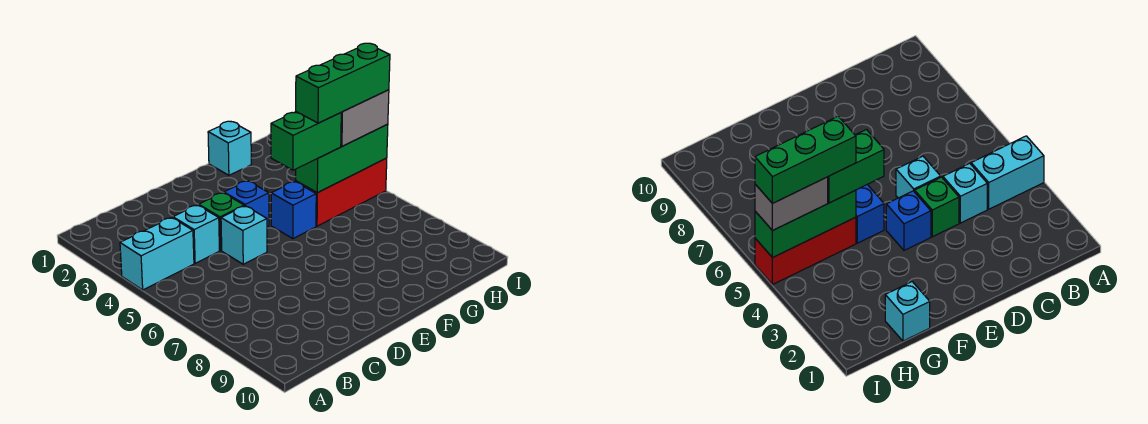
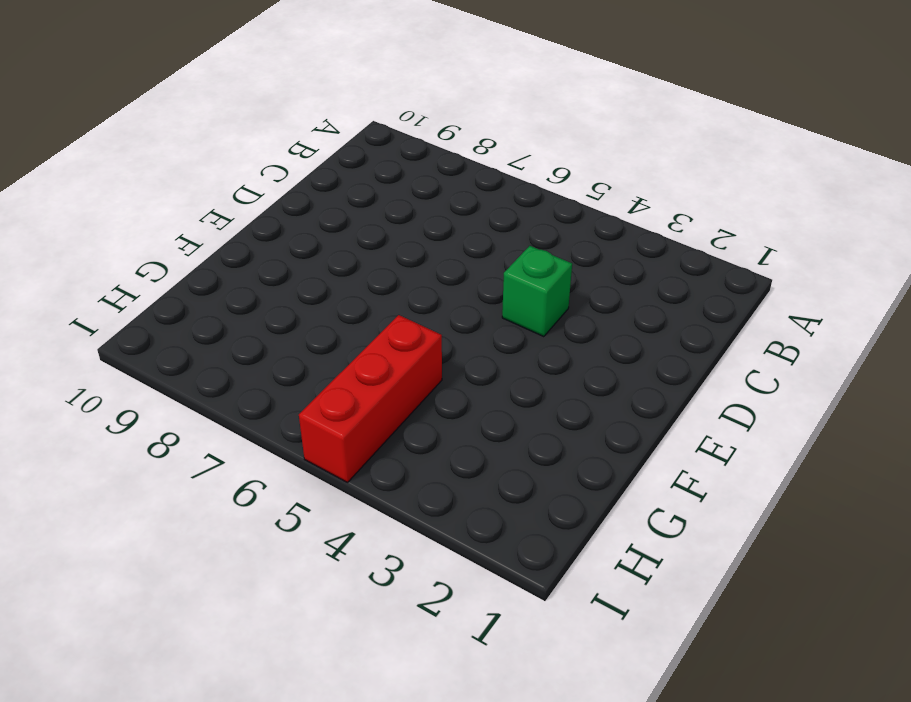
none -> cyan brick A4:B4 level 1
none -> cyan brick C4 level 1
none -> cyan brick D5 level 1

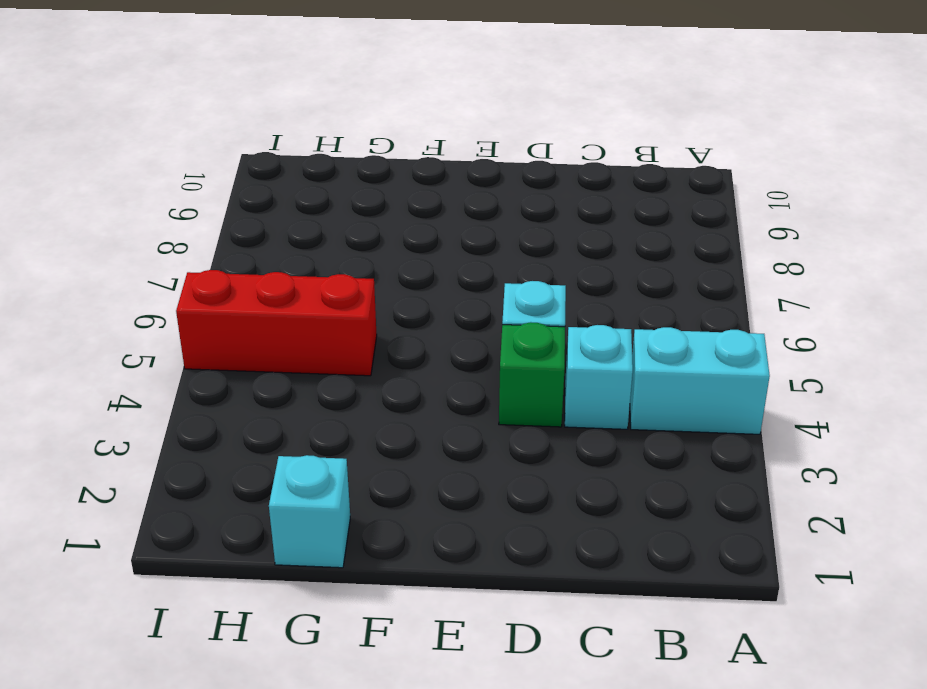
none -> blue brick E4 level 1
none -> blue brick F5 level 1
none -> green brick G5:I5 level 2

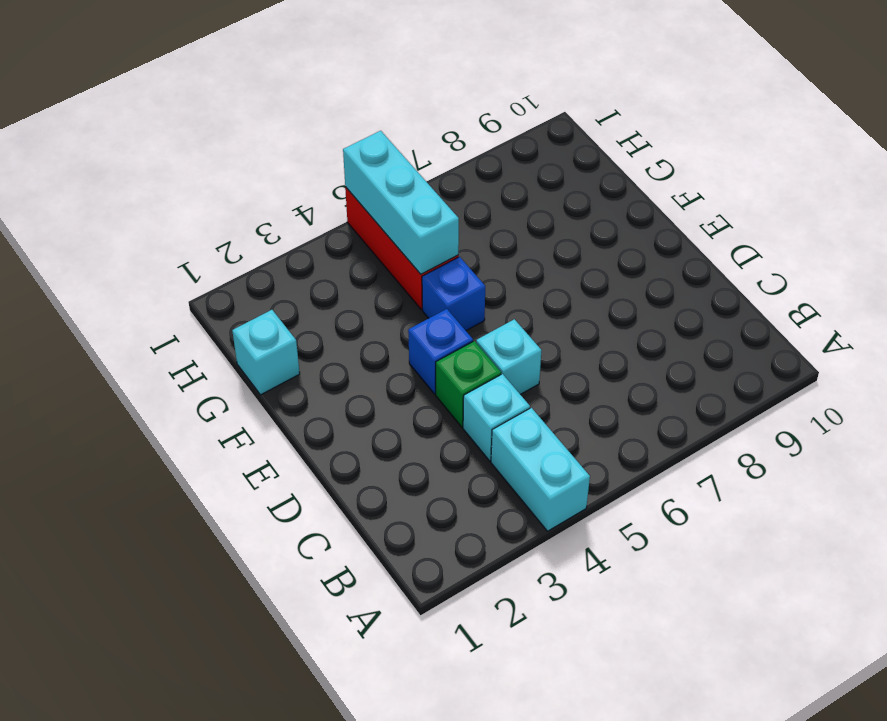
cyan brick G5:I5 level 2 -> green brick G5:I5 level 2
none -> green brick F5:G5 level 3
none -> grey brick H5:I5 level 3
none -> green brick G5:I5 level 4

